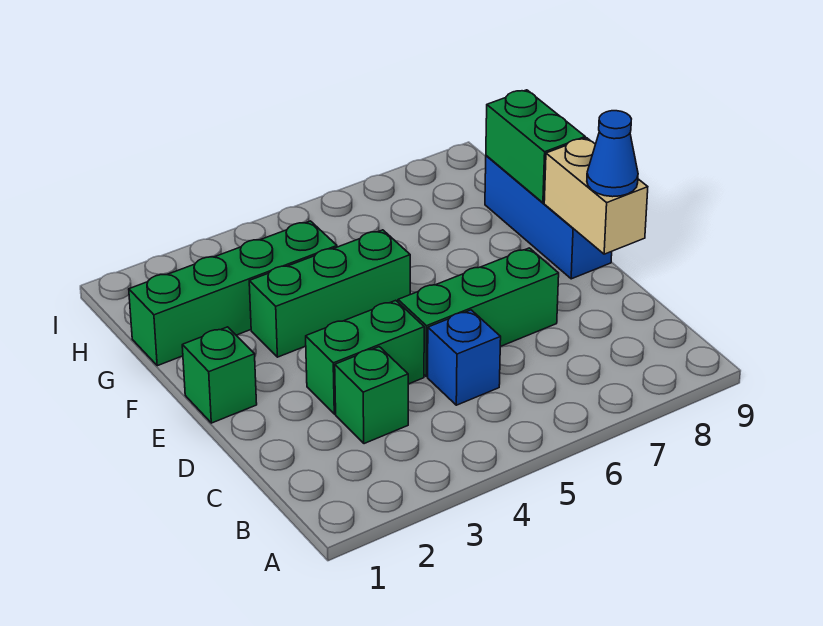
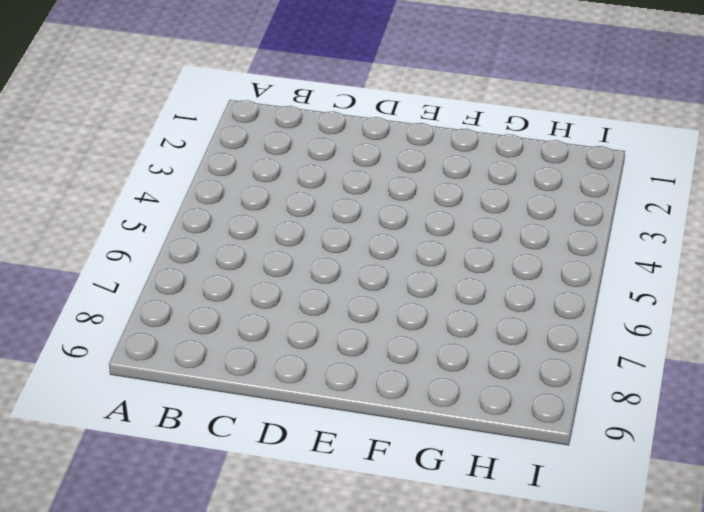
none -> green brick C3 level 1
none -> blue brick C5 level 1

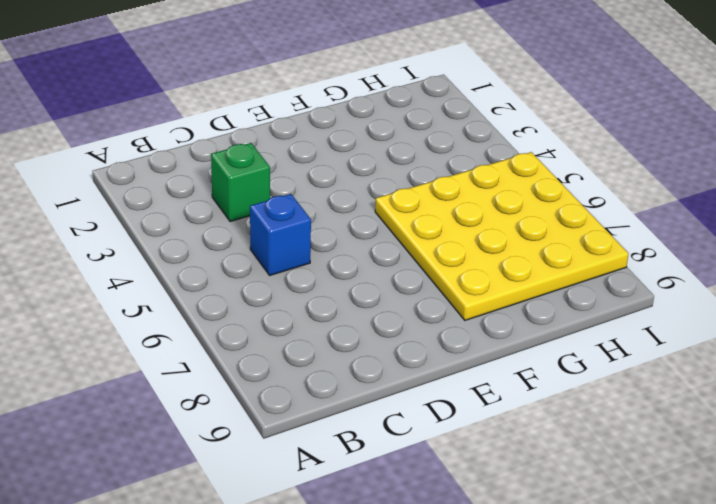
yellow plate F5:I8 level 1 -> green brick F3:F5 level 1
none -> green brick D3:D4 level 1
none -> green brick D5:D7 level 1

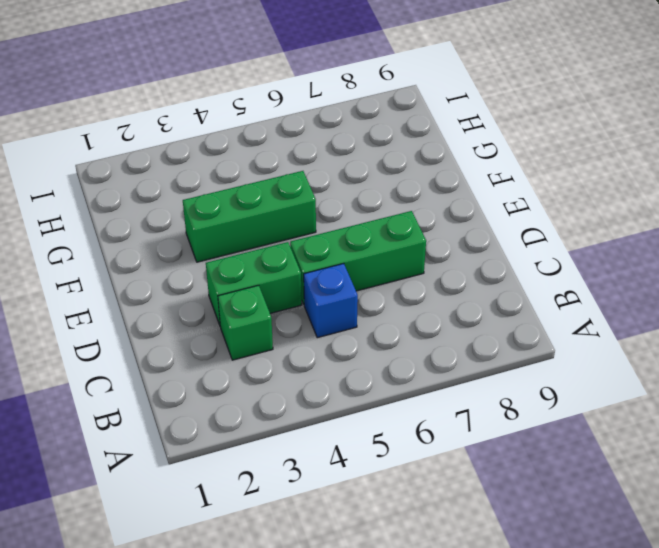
none -> green brick E1 level 1
none -> blue brick E9:G9 level 1

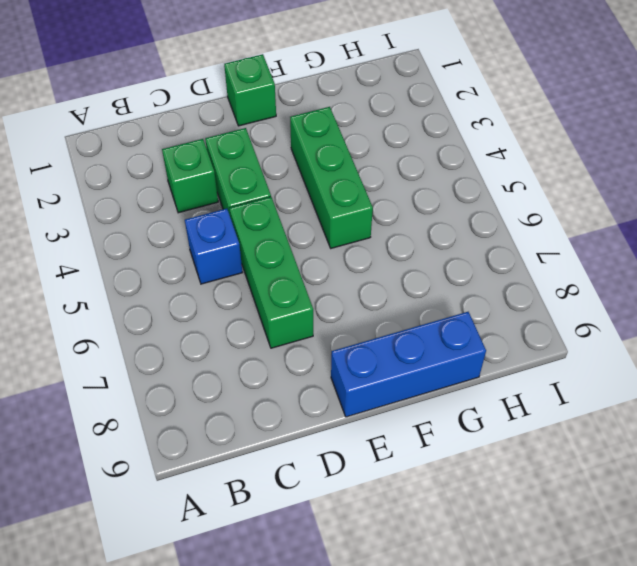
none -> green brick G1:G4 level 1
none -> tan brick D9:E9 level 2

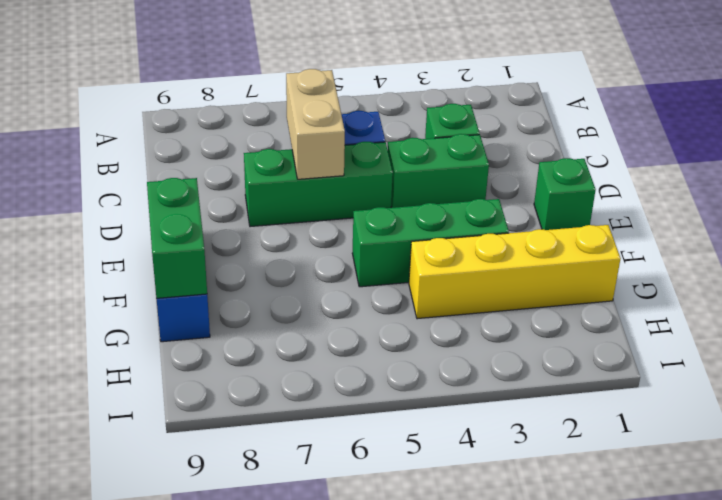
tan brick C6:D6 level 2 -> tan brick D9:E9 level 2
yellow brick G1:G4 level 1 -> green brick G1:G4 level 1
none -> blue cone D9 level 3

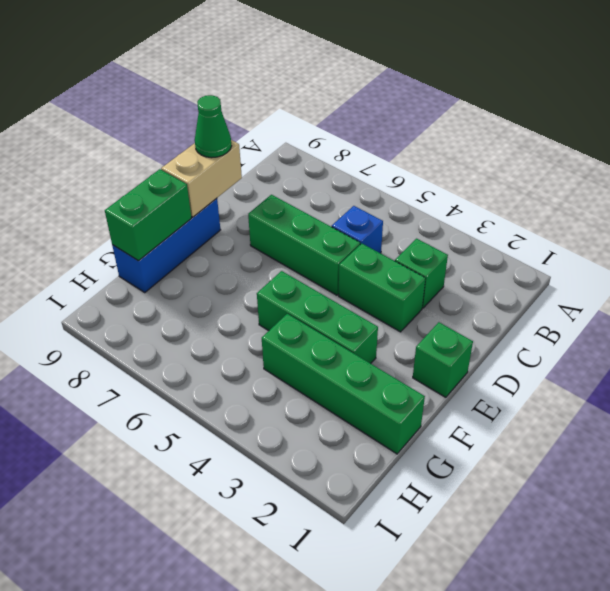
green cone D9 level 3 -> blue cone D9 level 3

